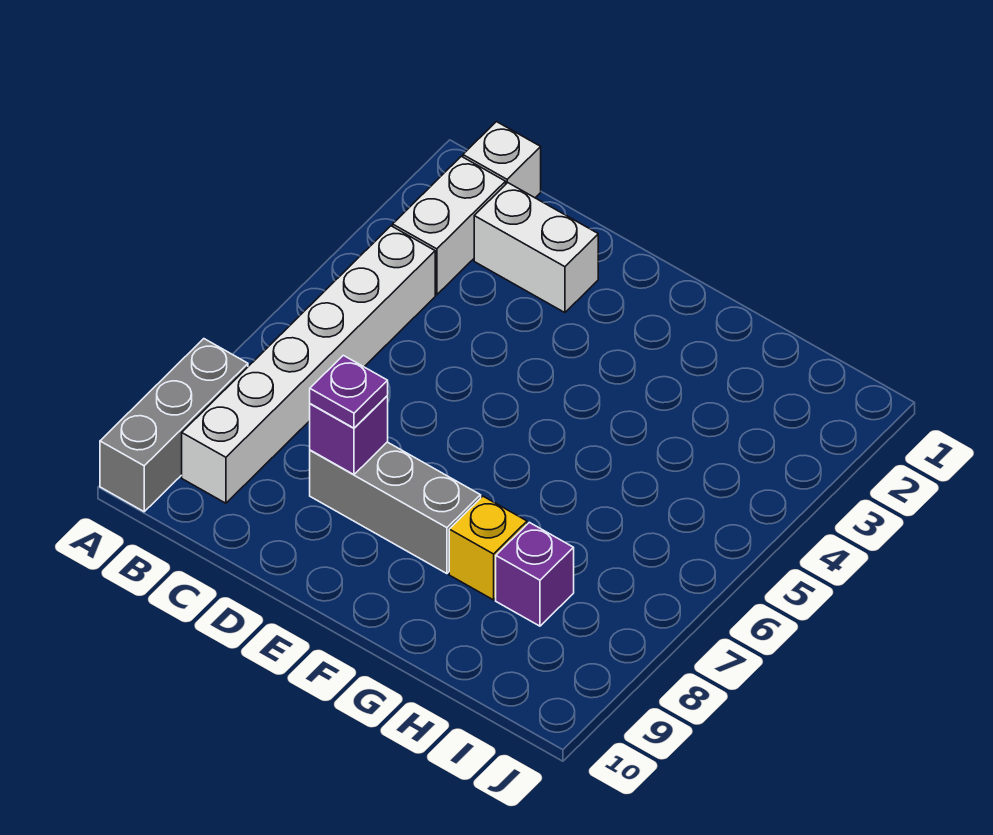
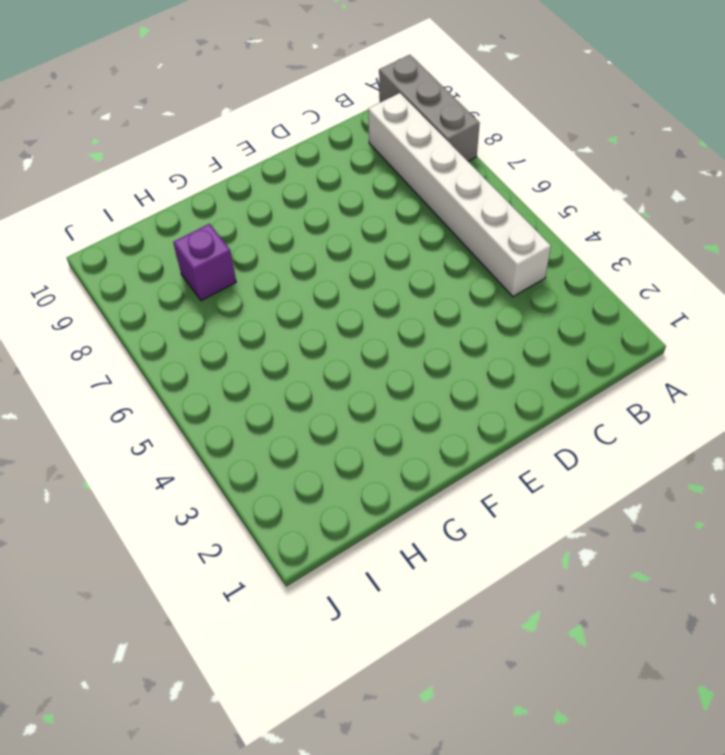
none -> white brick B1 level 1
none -> white brick B2:B3 level 1

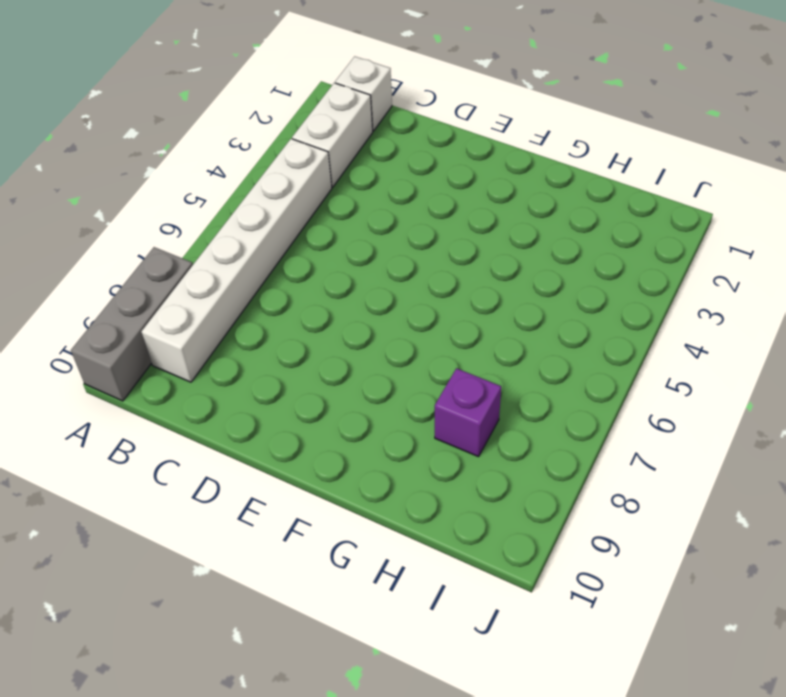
none -> white brick C2:D2 level 1
none -> grey brick D8:F8 level 1

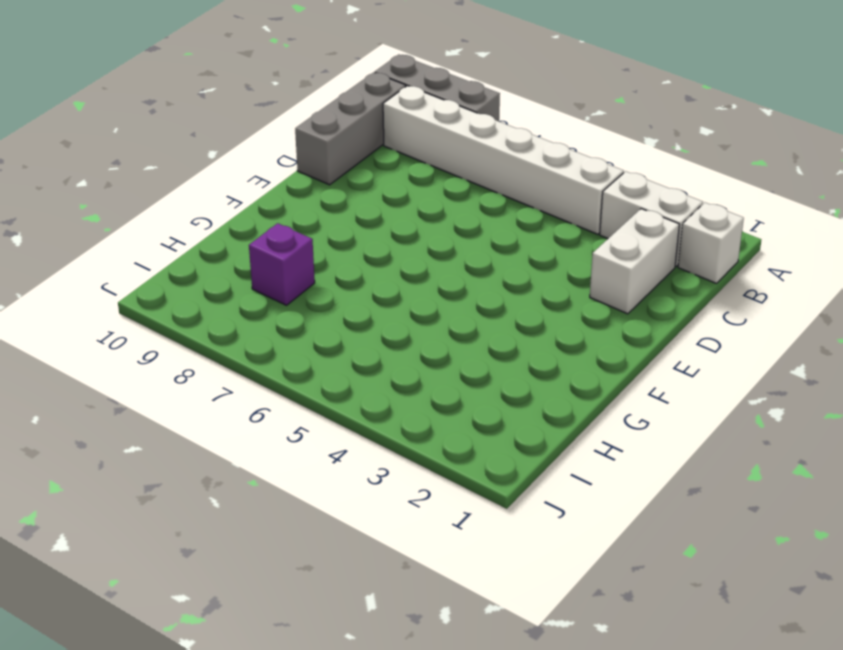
grey brick B10:D10 level 1 -> grey brick D8:F8 level 1
none -> yellow brick G8 level 1
none -> purple brick D8 level 2

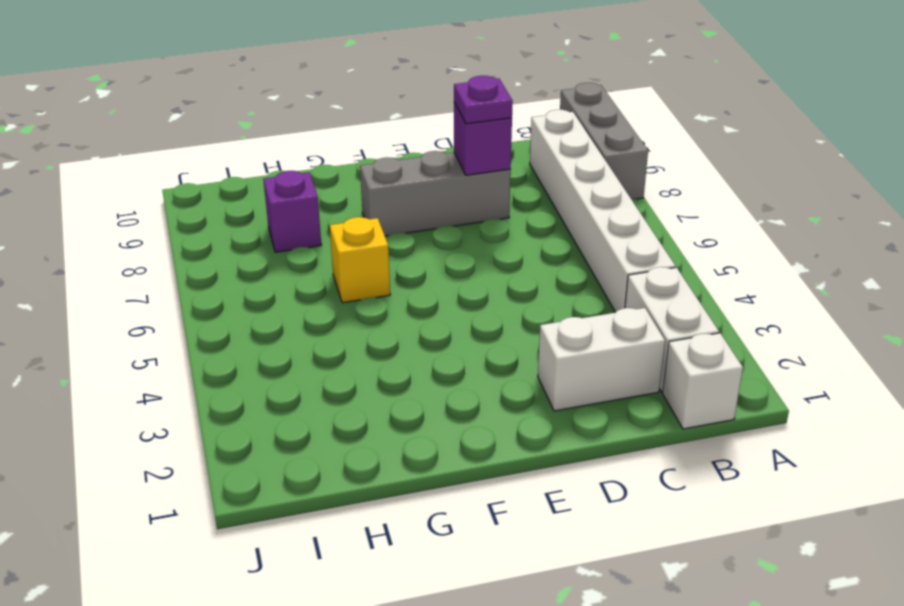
yellow brick G6 level 1 -> yellow brick G8 level 1

